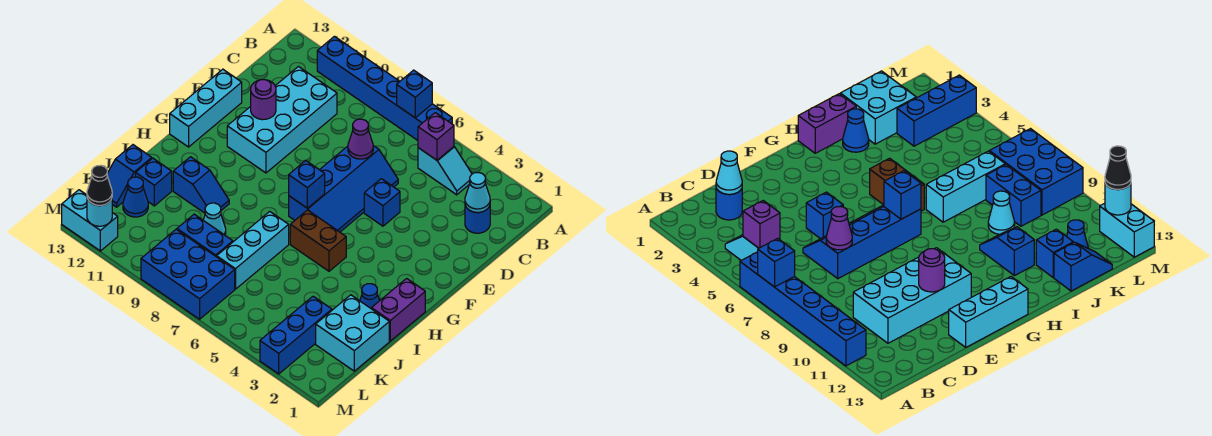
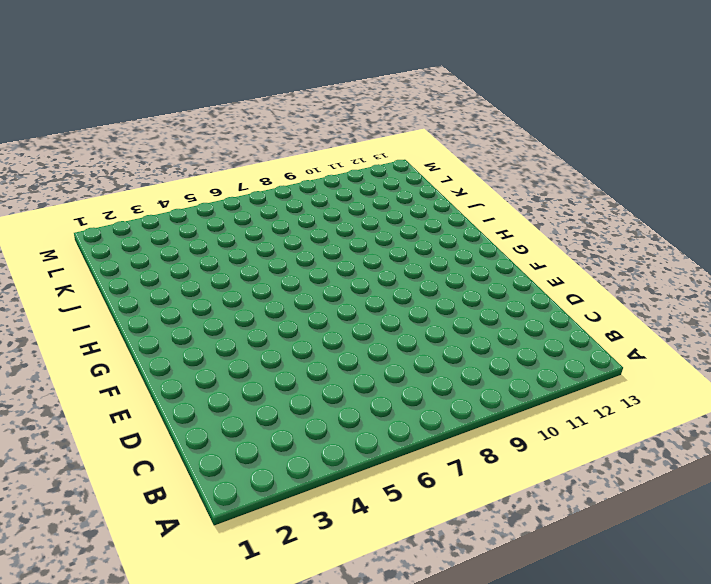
none -> blue brick A6:A11 level 1
none -> cyan slope B4:B5 level 1 top 5
none -> blue round brick C2 level 1

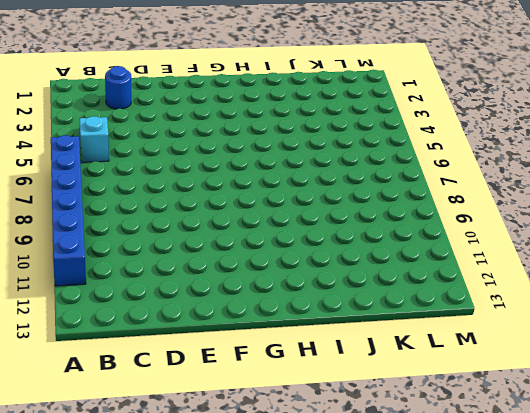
none -> cyan brick C10:F11 level 1
none -> blue slope D6:G7 level 1 top 7
none -> blue brick E5 level 1

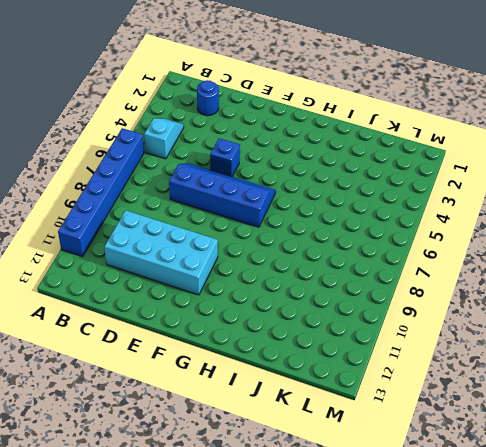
none -> cyan brick E13:G13 level 1
none -> purple brick H1:I1 level 1
none -> brown brick H5:H6 level 1

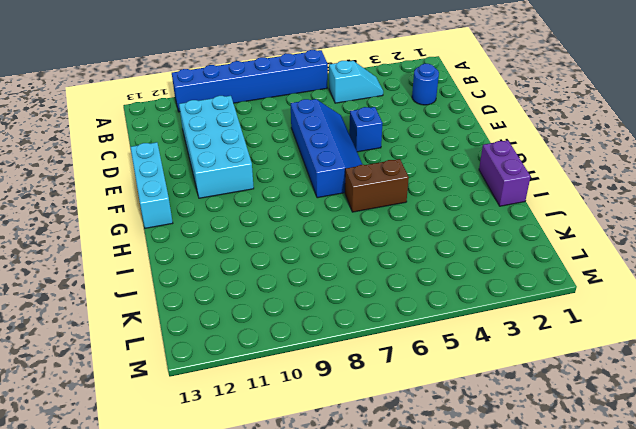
none -> blue cone I2 level 1
none -> cyan brick I7:K7 level 1
none -> blue slope I10:I11 level 1 top 11

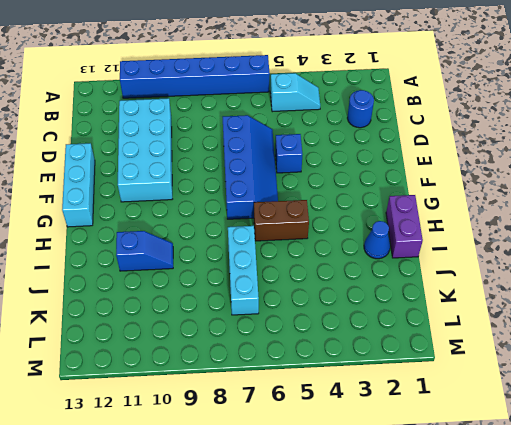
none -> cyan brick J1:K2 level 1
none -> cyan cone J9 level 1
none -> blue brick J12 level 1

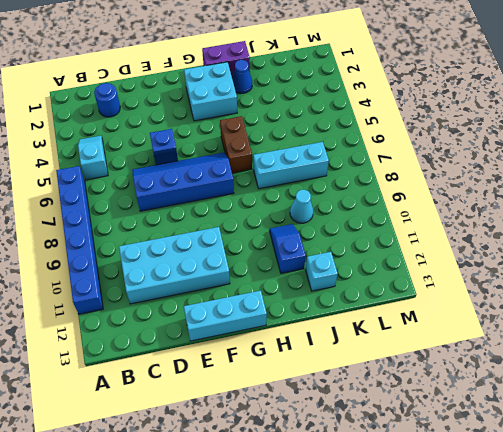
cyan brick G2:H3 level 1 -> cyan brick J1:K2 level 1
cyan brick J12 level 1 -> blue brick J12 level 1
none -> blue slope J13:K13 level 1 top J
none -> blue brick K3:M3 level 1
none -> blue brick K8:K9 level 1

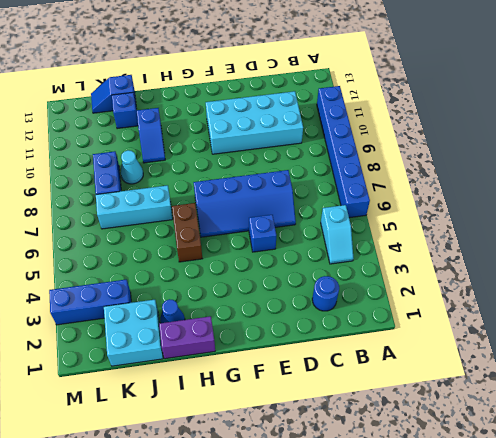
none -> cyan brick E13:G13 level 1
none -> blue cone K12 level 1
none -> blue brick L7:M9 level 1

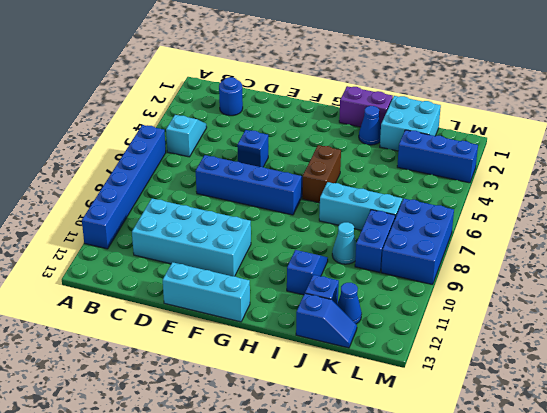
none -> cyan brick M12:M13 level 1
none -> blue brick A7 level 2
none -> purple brick B5 level 2

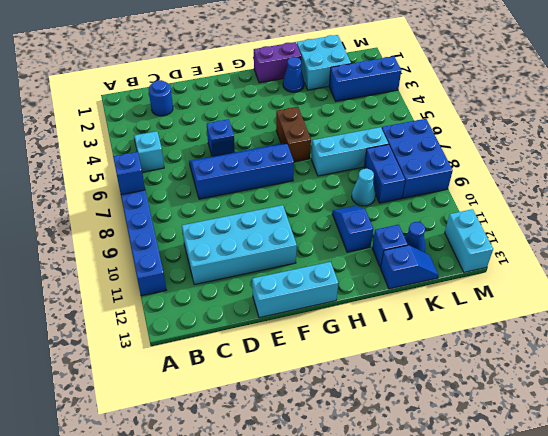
none -> purple brick B5 level 2
none -> cyan cone C2 level 2
none -> purple cone D7 level 2

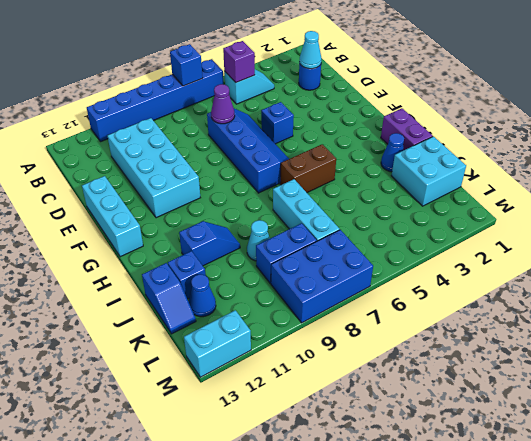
none -> blue brick K3:M3 level 1
none -> purple round brick E11 level 2
none -> blue brick G7 level 2

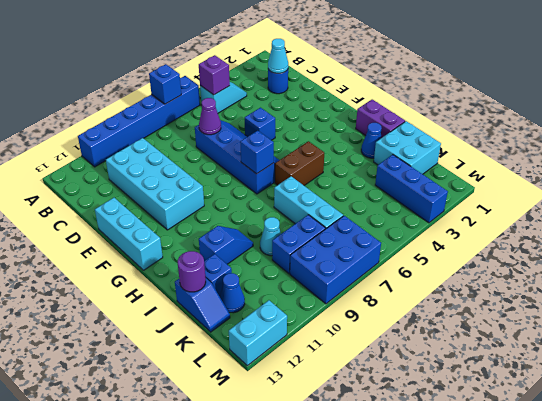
purple round brick J13 level 2 -> purple round brick E11 level 2
none -> cyan round brick M12 level 2
none -> black cone M12 level 3

